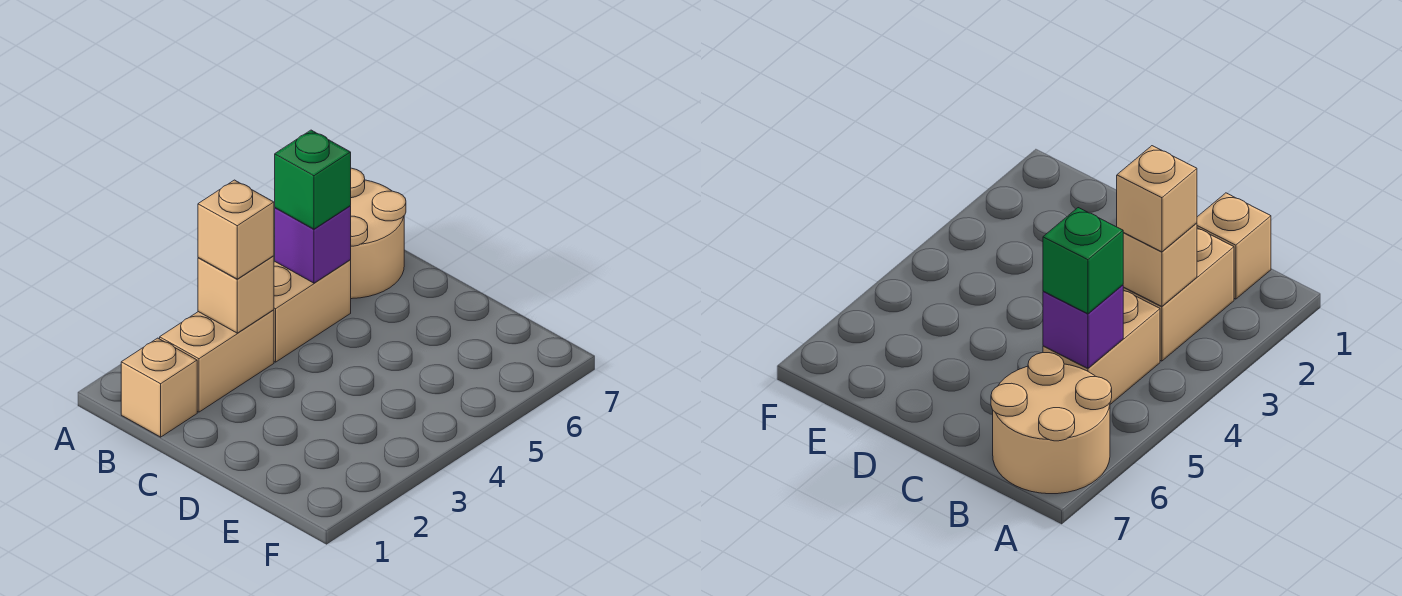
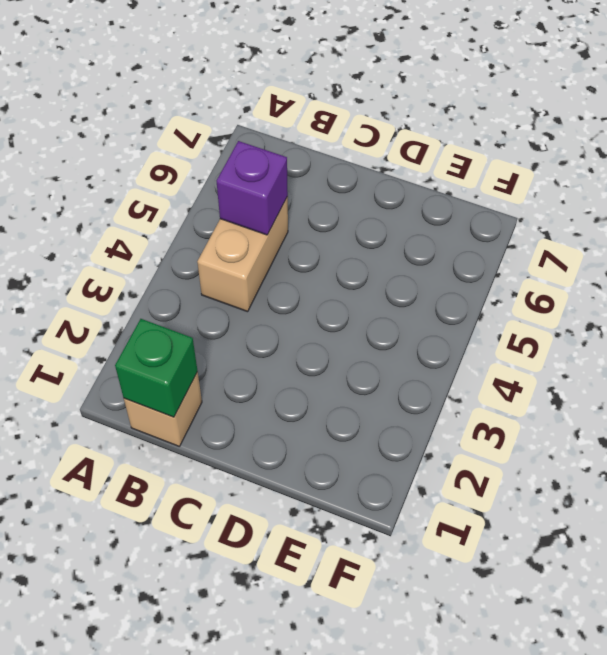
green brick B1 level 2 -> green brick B5 level 3
none -> tan round brick A6:B7 level 1
none -> tan brick B2:B3 level 1

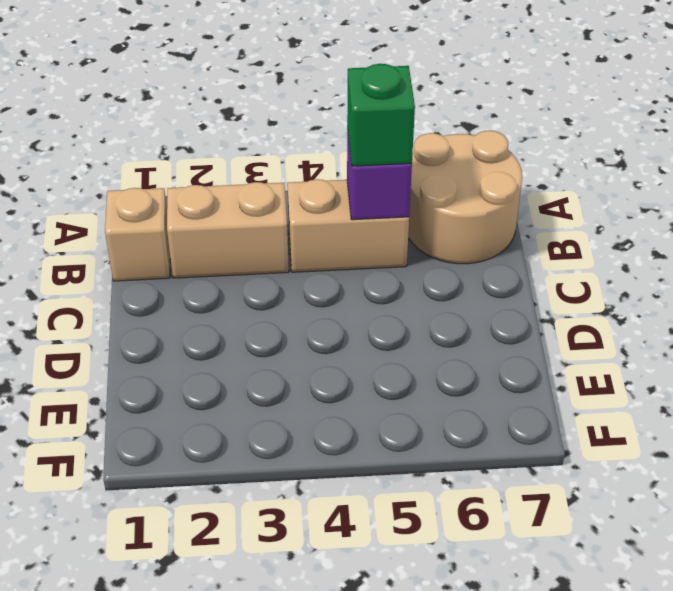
none -> tan brick B3 level 2
none -> tan brick B3 level 3

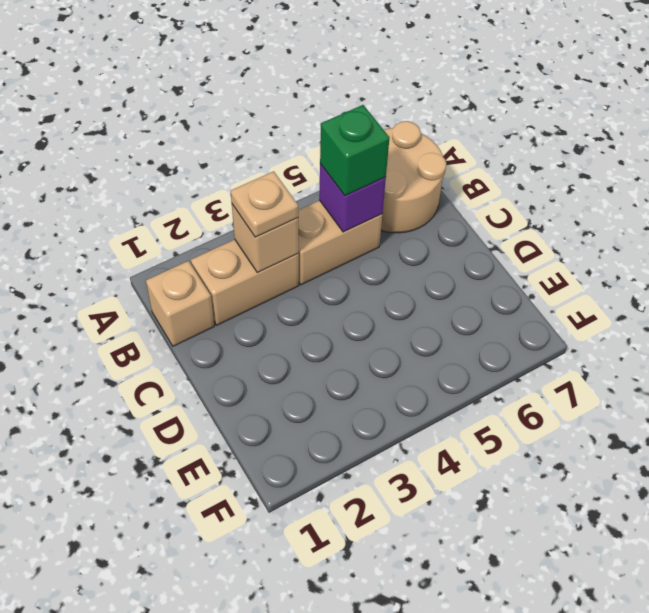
tan plate B3 level 3 -> tan brick B3 level 3

